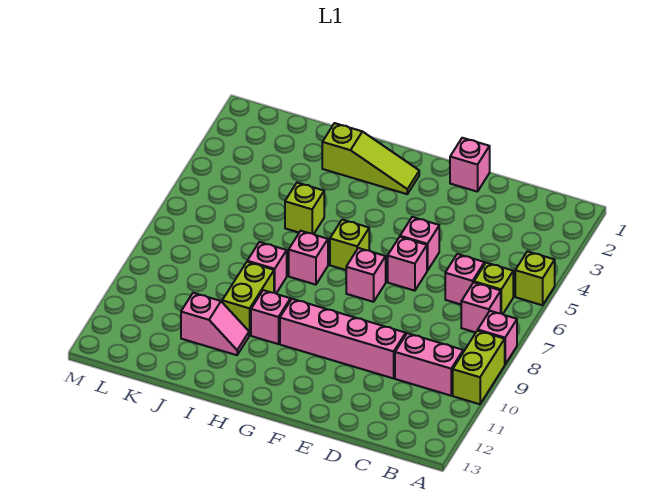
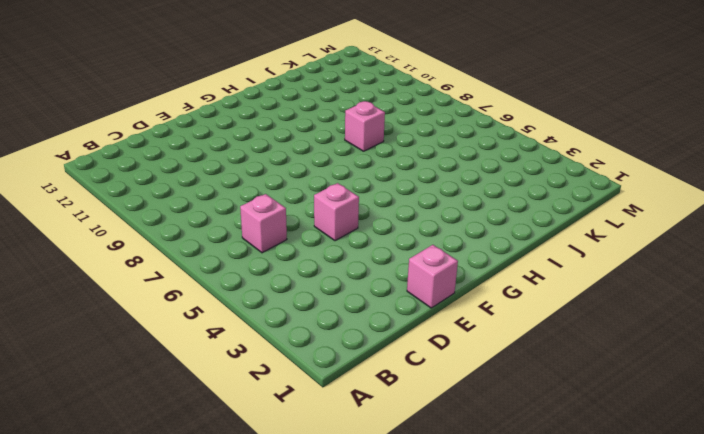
none -> lime brick A5 level 1
none -> pink brick A8 level 1
none -> lime brick A9:A10 level 1

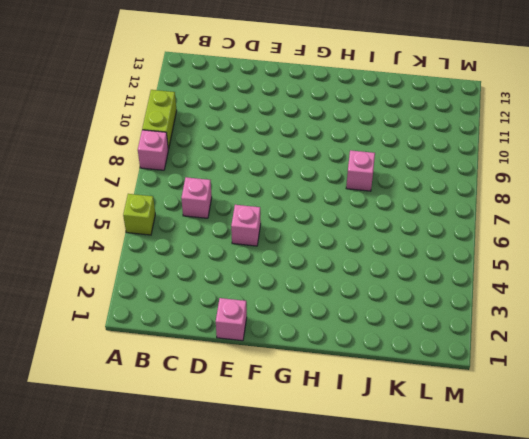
none -> lime brick B6 level 1
none -> pink brick B7 level 1
none -> pink brick B10:C10 level 1

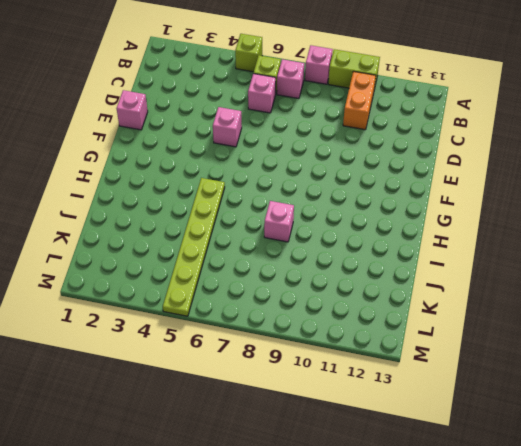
orange brick B10:C10 level 1 -> pink brick B10:C10 level 1
lime plate H5:M5 level 1 -> lime brick I5 level 1
none -> pink brick D10:G10 level 1
none -> pink brick E6 level 1
none -> pink brick F7 level 1

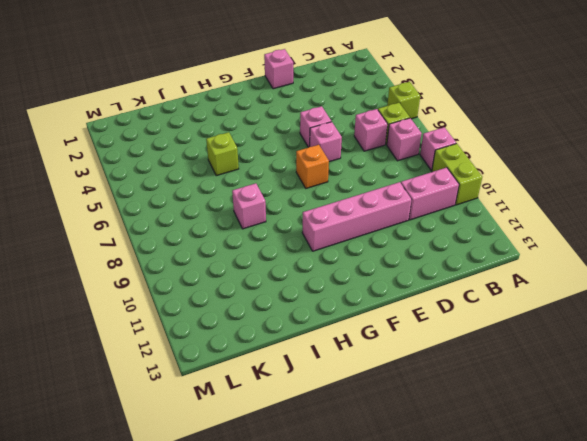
orange brick F7 level 1 -> pink brick F7 level 1
none -> lime slope G2:I2 level 1 top I
none -> lime brick G6 level 1
none -> pink brick H7 level 1

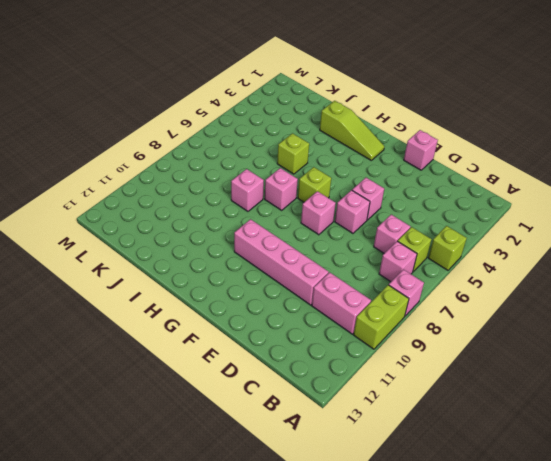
none -> pink brick H10 level 1
none -> lime brick I9:I10 level 1
none -> pink slope I11:J11 level 1 top J

